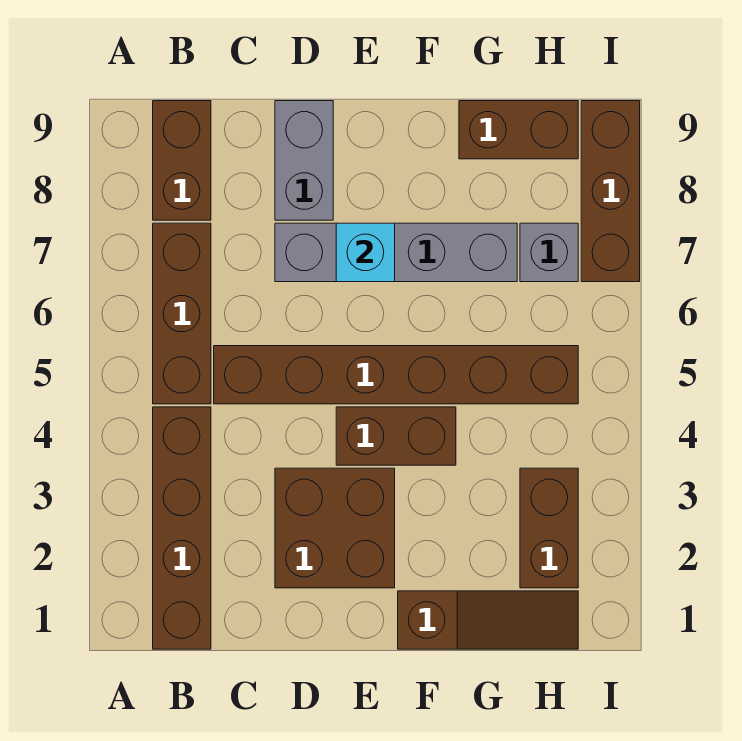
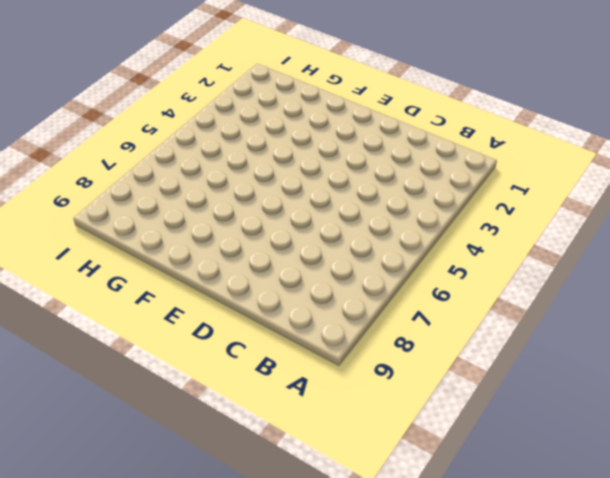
none -> brown brick B1:B4 level 1
none -> brown brick B5:B7 level 1
none -> brown brick B8:B9 level 1

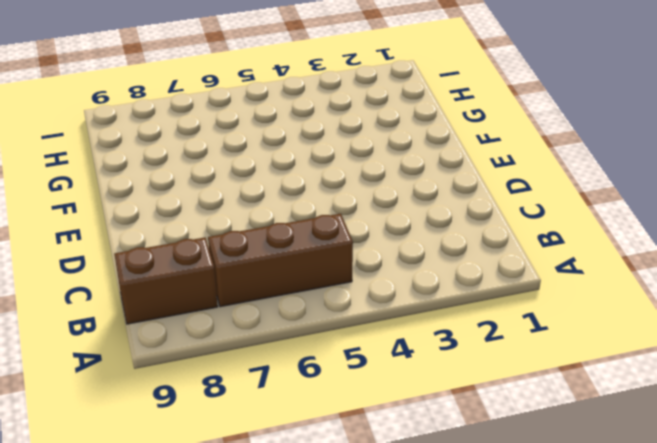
none -> brown brick B1:B4 level 1
none -> brown brick C5:H5 level 1
none -> brown brick D2:E3 level 1

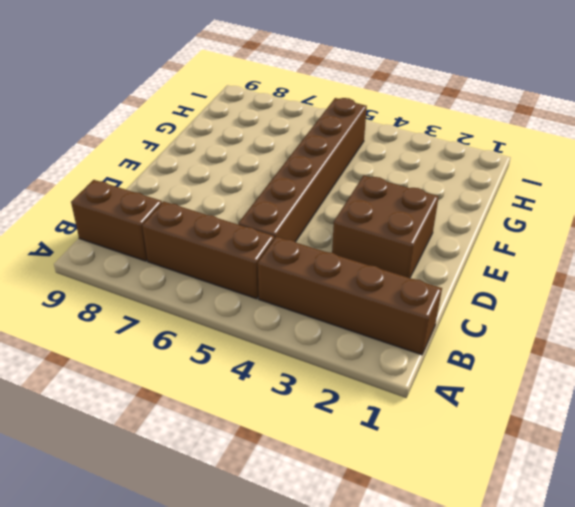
none -> grey brick D7:G7 level 1
none -> grey brick D8:D9 level 1
none -> brown brick E4:F4 level 1

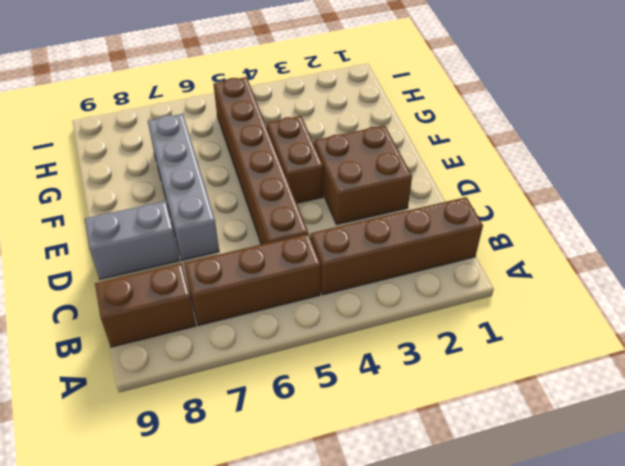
none -> brown slope F1:H1 level 1 top F
none -> brown brick G9:H9 level 1
none -> brown brick H2:H3 level 1

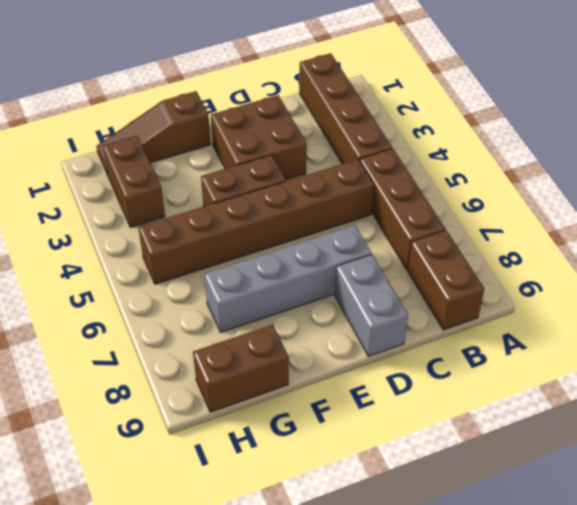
none -> grey brick H7 level 1
none -> brown brick I7:I9 level 1
none -> cyan brick E7 level 2

